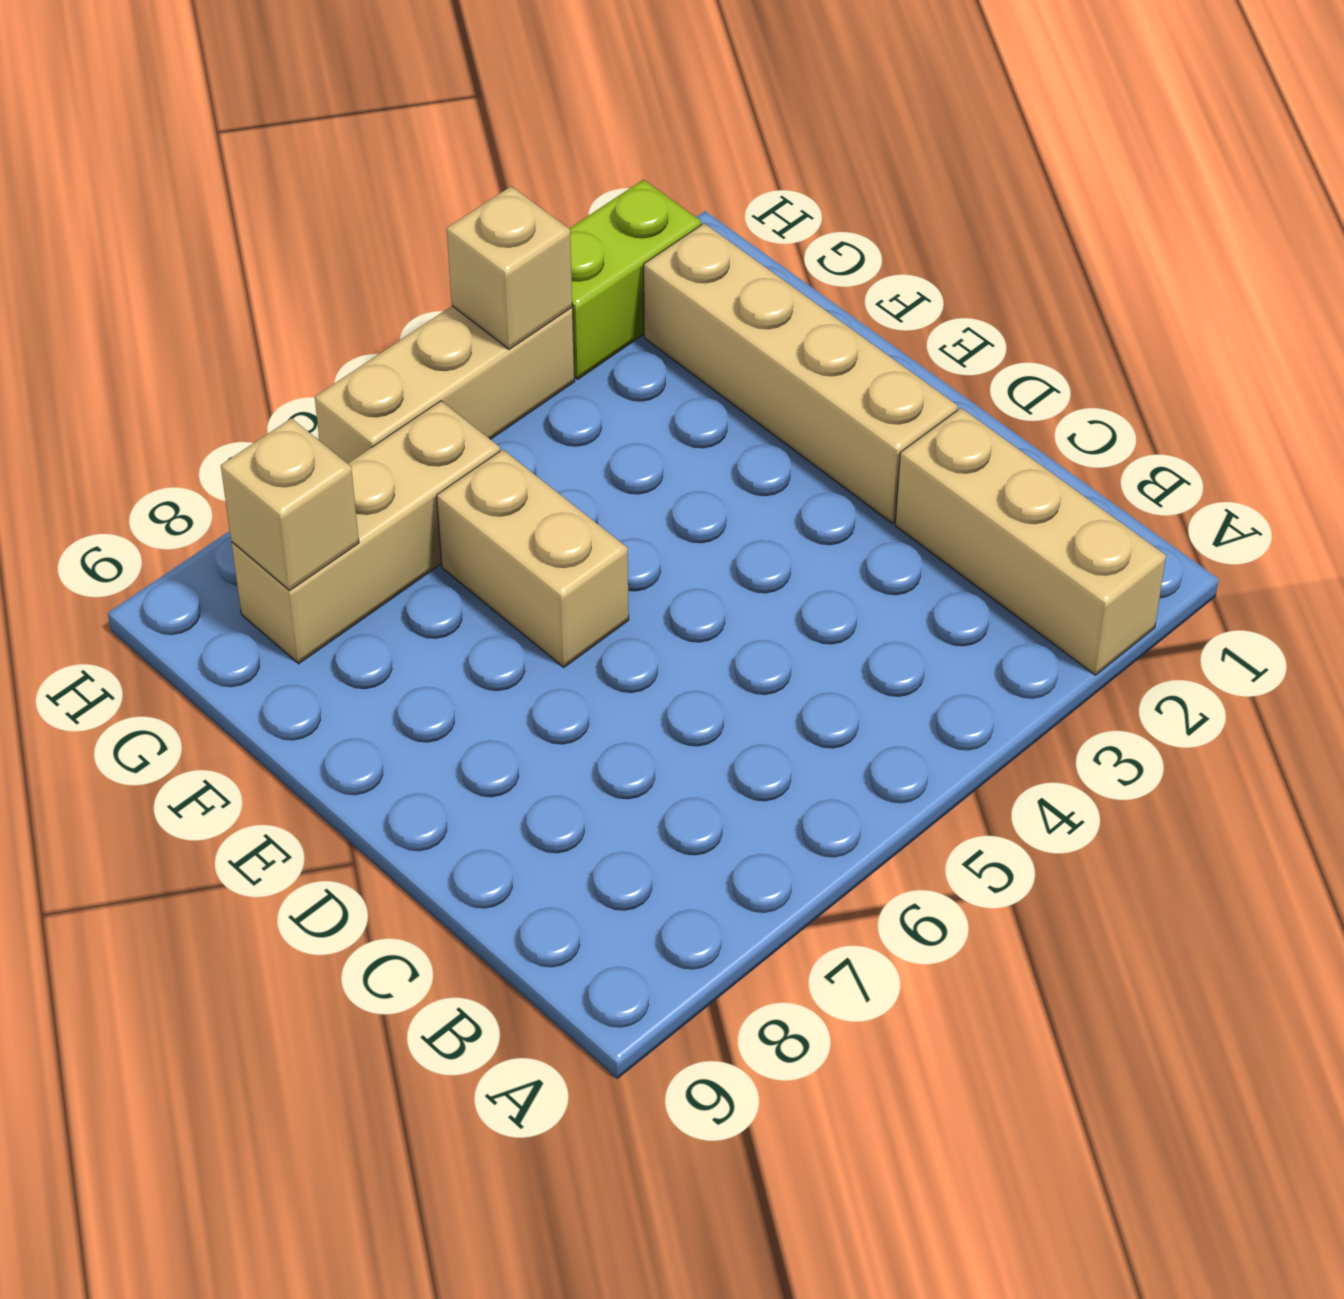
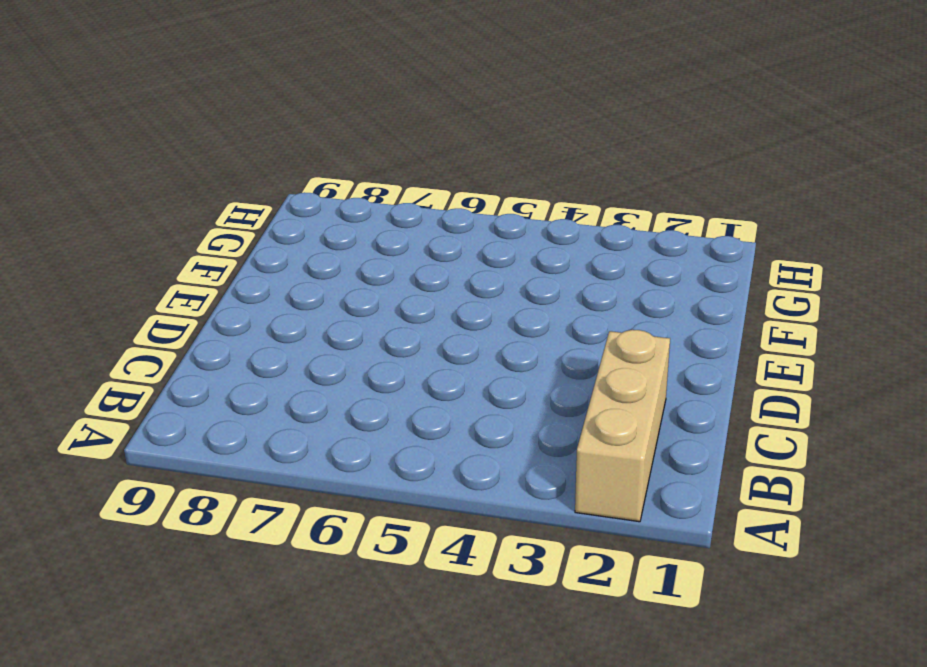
none -> tan brick D2:G2 level 1
none -> tan brick E6:F6 level 1

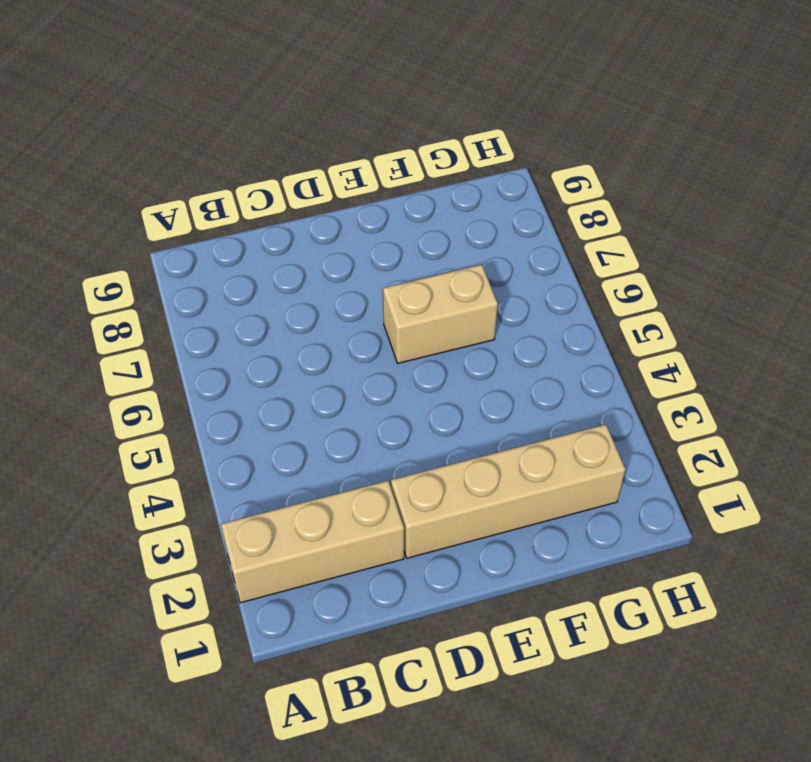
none -> tan brick G6:G8 level 1
none -> lime brick H2:H3 level 1

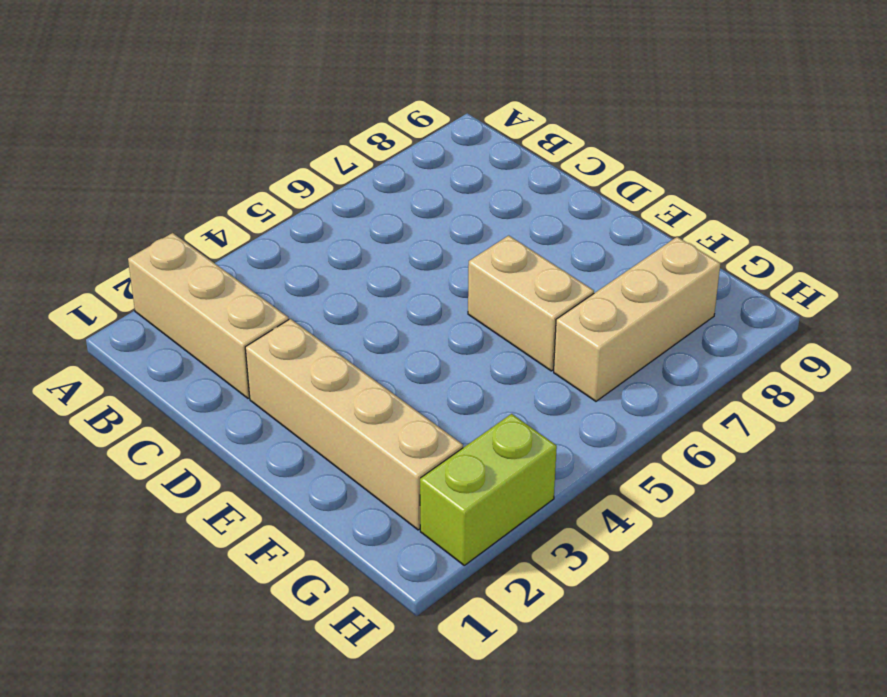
none -> tan brick H4:H6 level 1
none -> tan brick G8 level 2

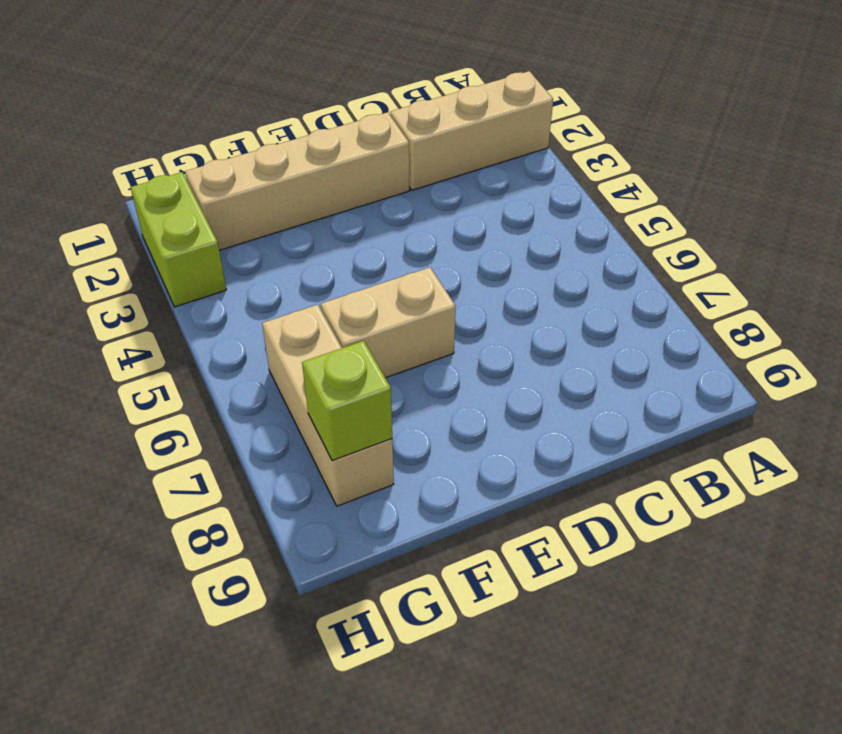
lime brick G8 level 2 -> tan brick G8 level 2
none -> tan brick H4:H6 level 1
none -> tan brick H4 level 2

